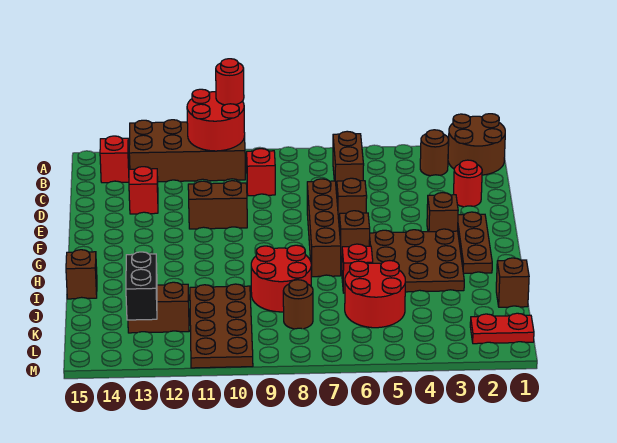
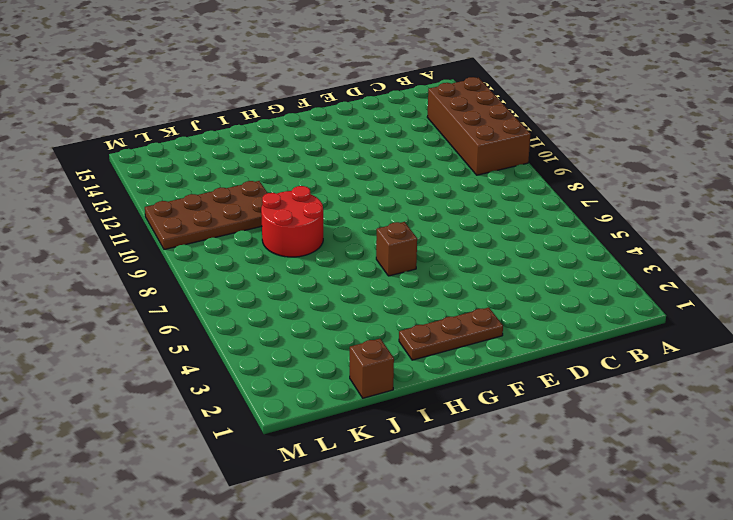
none -> brown round brick A1:B2 level 1
none -> brown round brick B3 level 1
none -> brown brick B6:C6 level 1

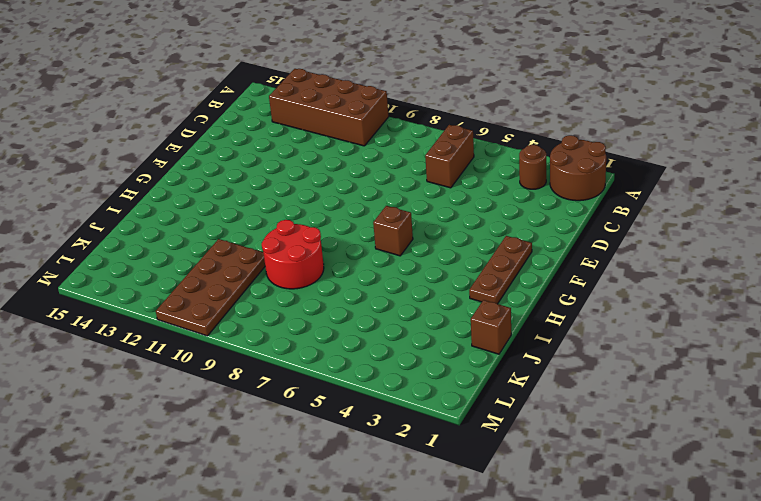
none -> red brick B14 level 1
none -> red brick C9 level 1
none -> red round brick D2 level 1

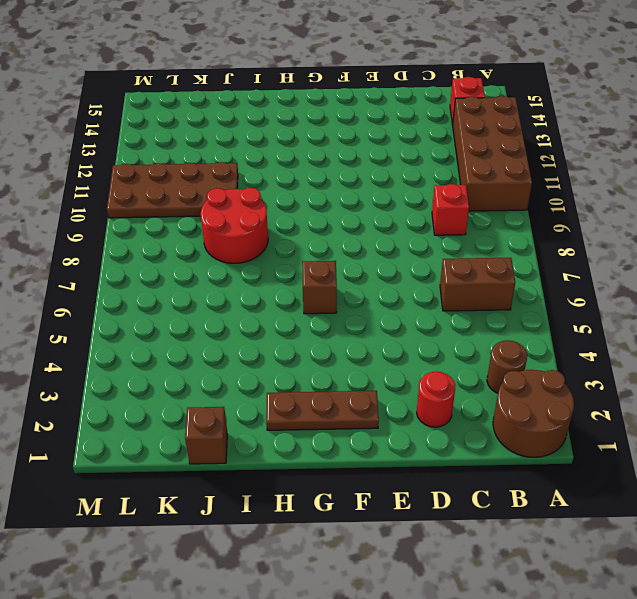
none -> red brick D13 level 1
none -> brown brick E6 level 1
none -> brown brick E7:H7 level 1

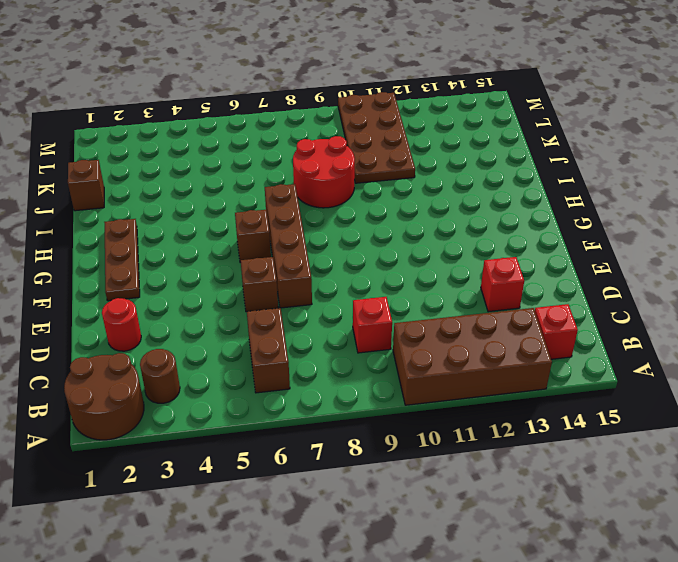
none -> brown brick E10:E11 level 1
none -> brown brick F3 level 1
none -> brown plate G3:I5 level 1

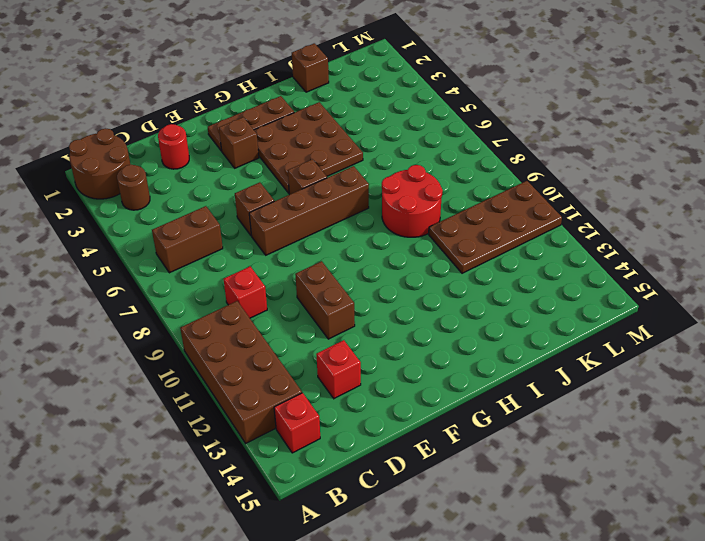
none -> red brick I6 level 1
none -> brown brick I15 level 1
none -> red round brick J5:K6 level 1

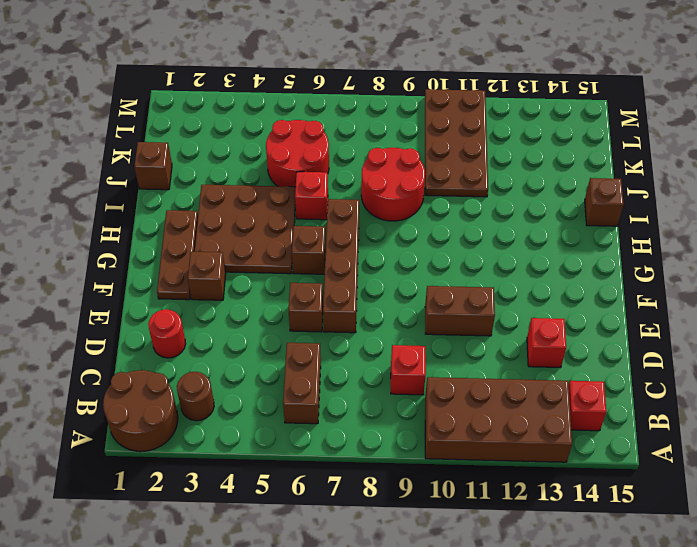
none -> brown round brick K8 level 1
none -> brown brick K12:K13 level 1
none -> red plate L1:L2 level 1

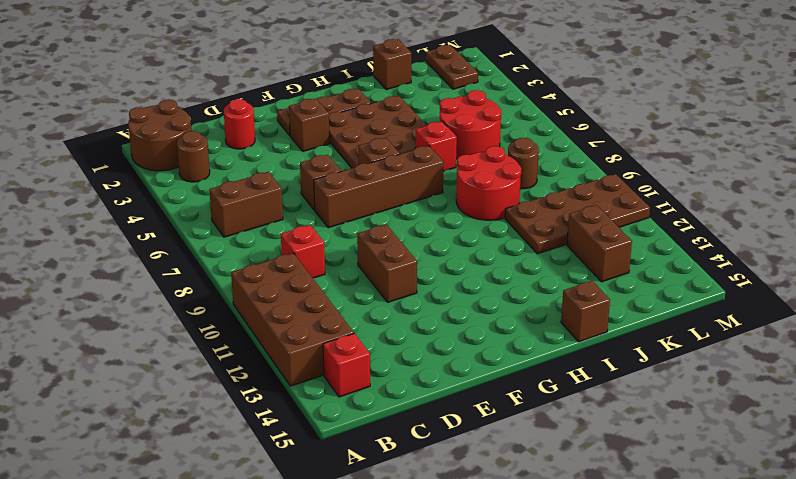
brown plate L1:L2 level 1 -> red plate L1:L2 level 1
none -> red brick D13 level 1
none -> red round brick A10:B11 level 2
none -> black brick K13:L13 level 2

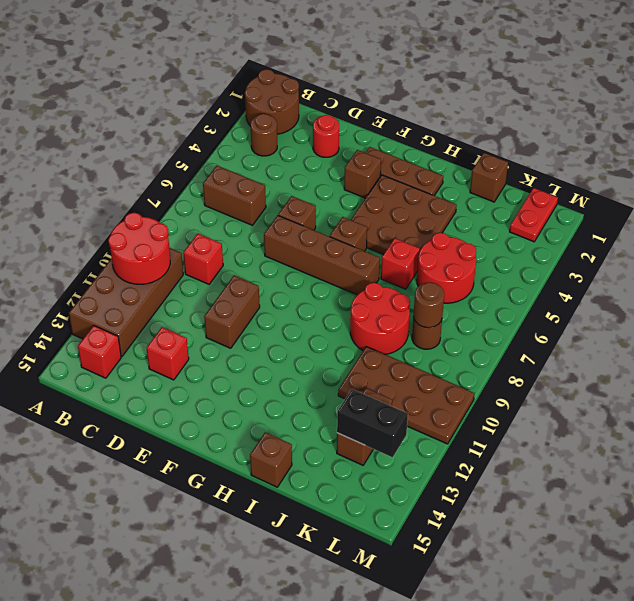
brown round brick K8 level 2 -> none
none -> red round brick A10 level 3

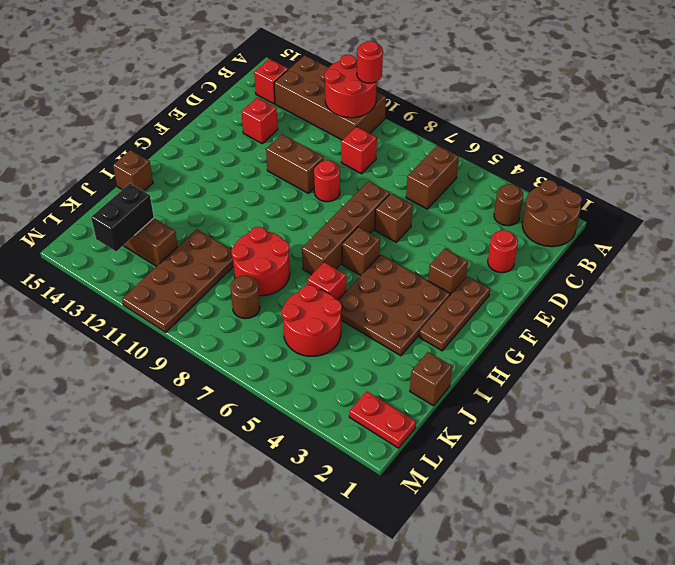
red round brick E9 level 1 -> none

